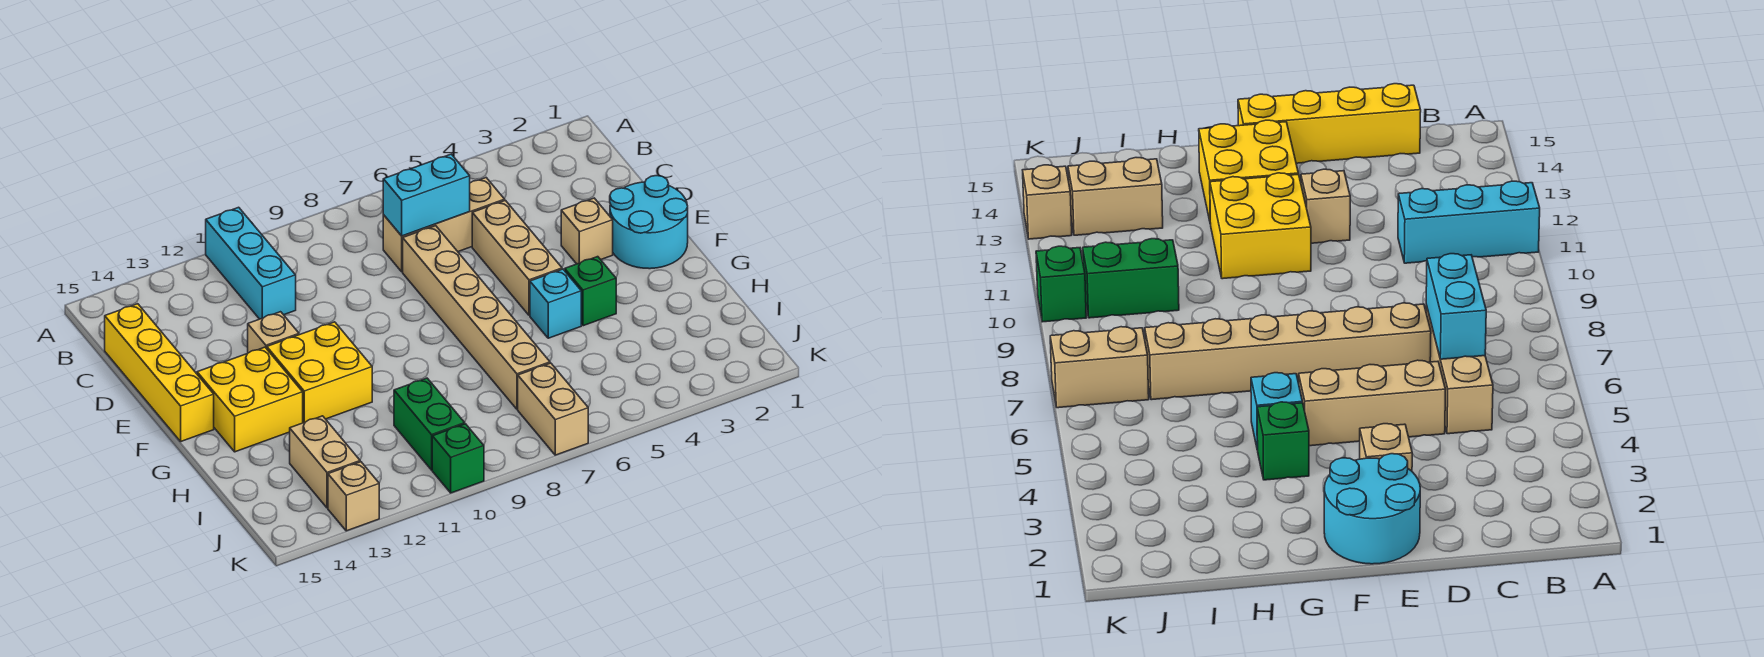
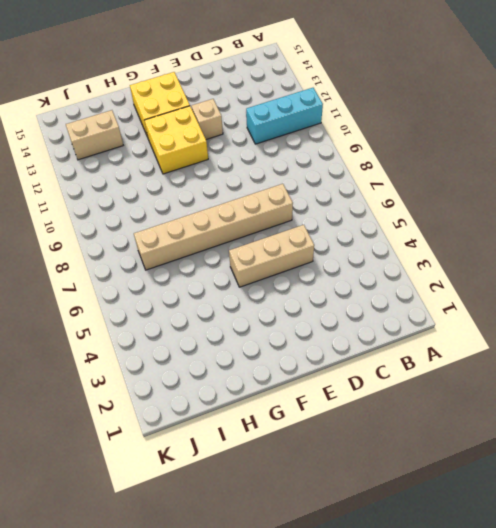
none -> tan brick C5:C7 level 1
none -> yellow brick C15:F15 level 1
none -> cyan round brick E1:F2 level 1

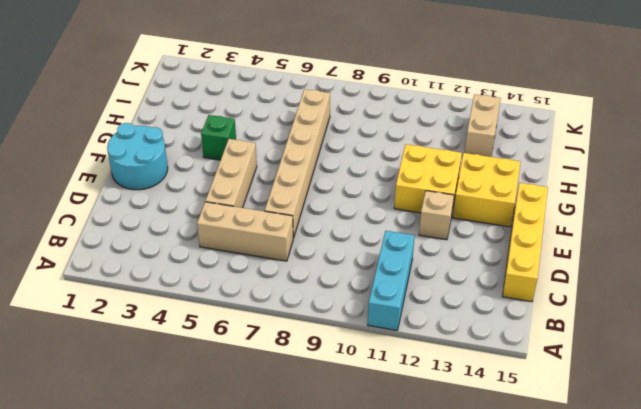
none -> tan brick E3 level 1
none -> cyan brick G5 level 1
none -> green brick I10:J10 level 1

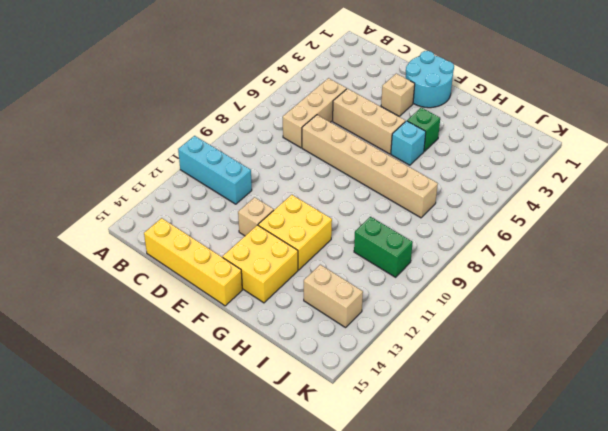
none -> tan brick J7:K7 level 1
none -> green brick K10 level 1
none -> tan brick K13 level 1

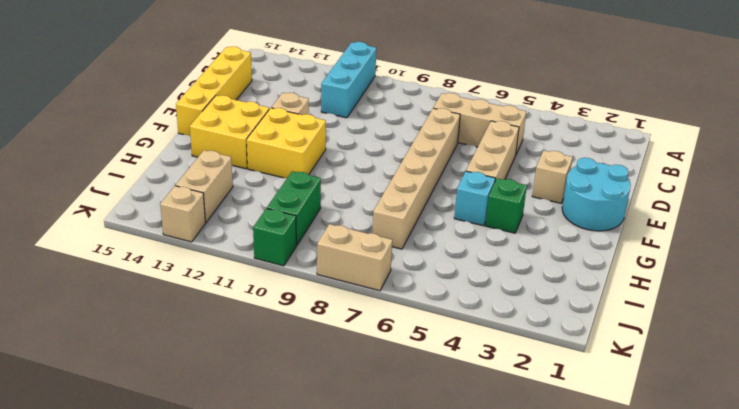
tan brick K7:K8 level 1 -> tan brick J7:K7 level 1
none -> cyan brick C6:C7 level 2

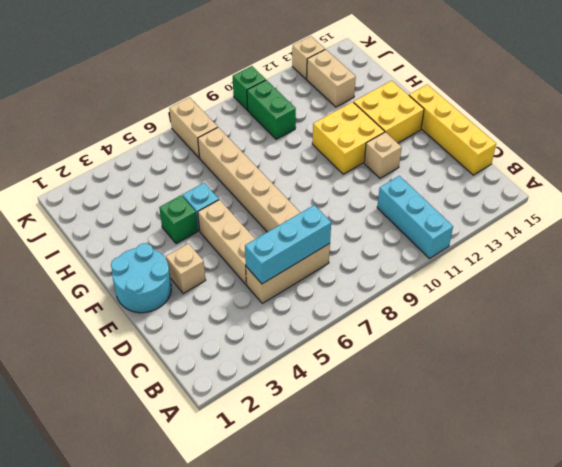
cyan brick C5:C7 level 2 -> cyan brick C6:C7 level 2

